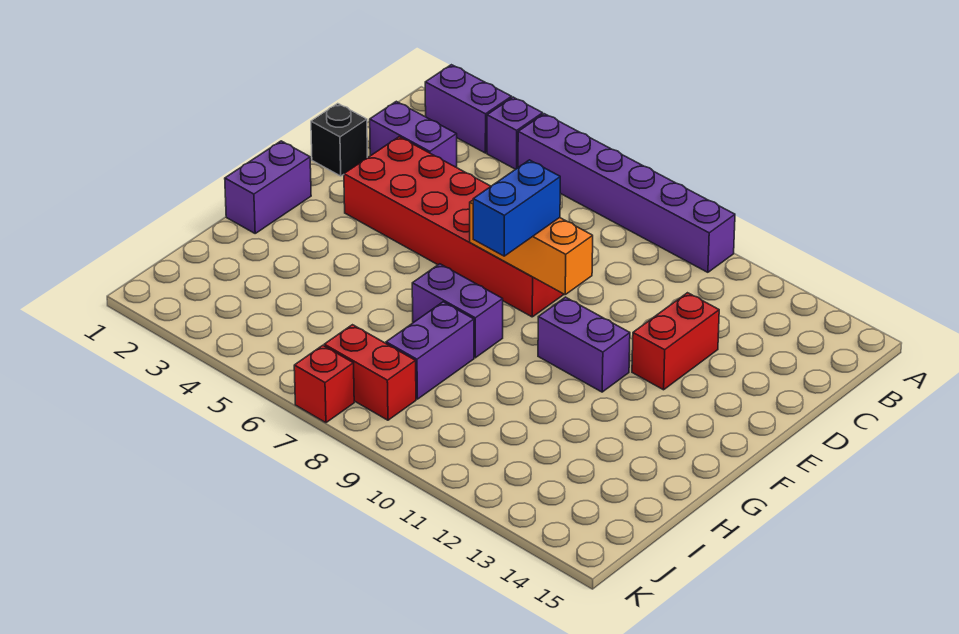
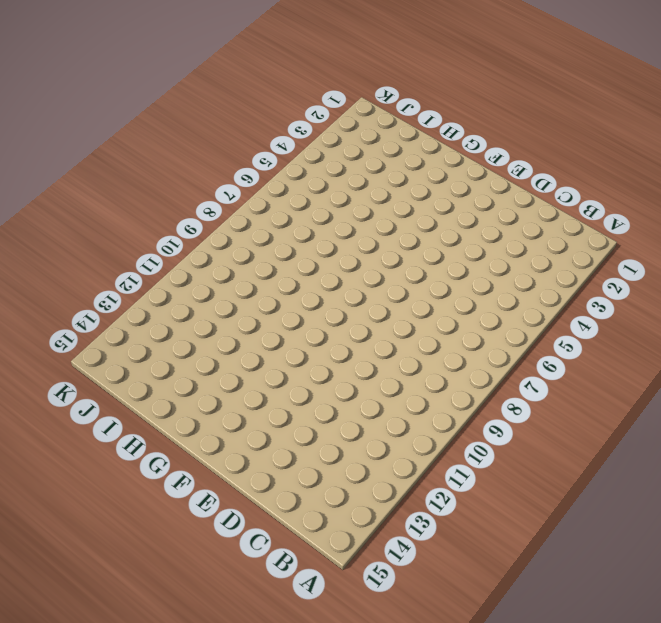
none -> purple brick A2:A3 level 1
none -> purple brick A4 level 1
none -> purple brick A5:A10 level 1

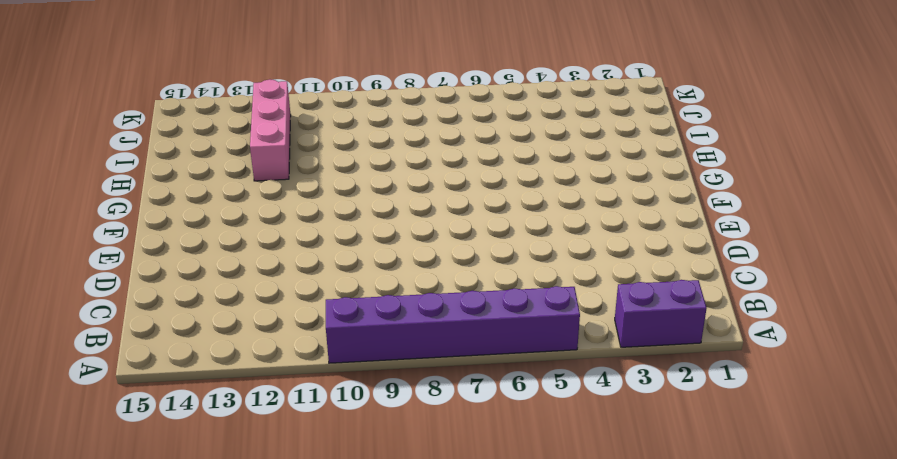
pink brick H12:J12 level 1 -> none
none -> purple brick A4 level 1
none -> purple brick C2:C3 level 1
none -> black brick D1 level 1

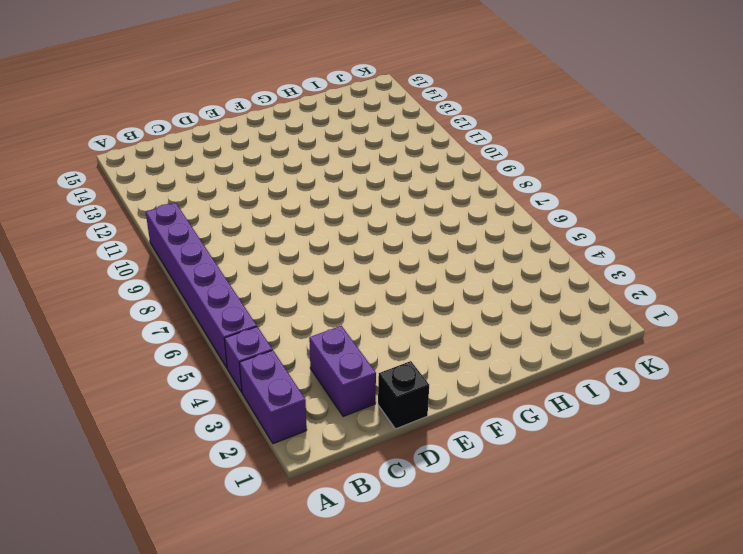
none -> red brick D3:E8 level 1
none -> red brick D12:E12 level 1
none -> purple brick F1:G1 level 1

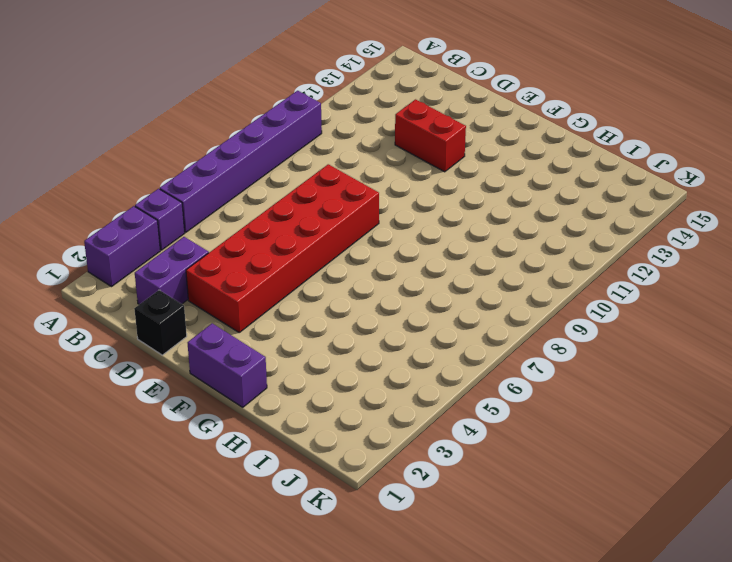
none -> purple brick F10:F11 level 1
none -> purple brick G7:G8 level 1
none -> purple brick H8:I8 level 1

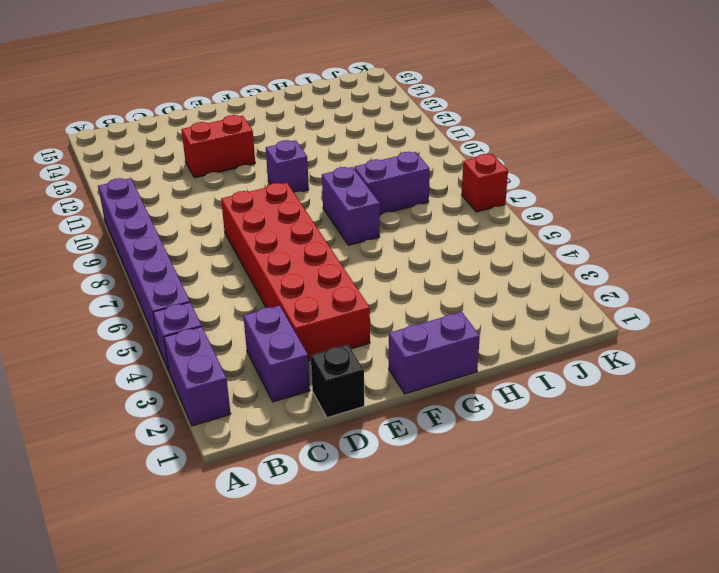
purple brick F10 level 1 -> purple brick F10:F11 level 1
none -> red brick J7:J8 level 1
none -> orange brick E7:E9 level 2
none -> blue brick E8:F8 level 3

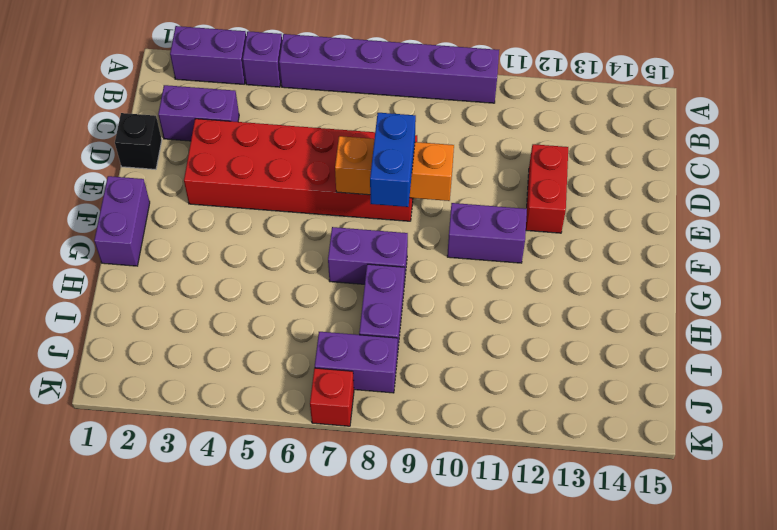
purple brick J7:J8 level 1 -> red brick J7:J8 level 1

